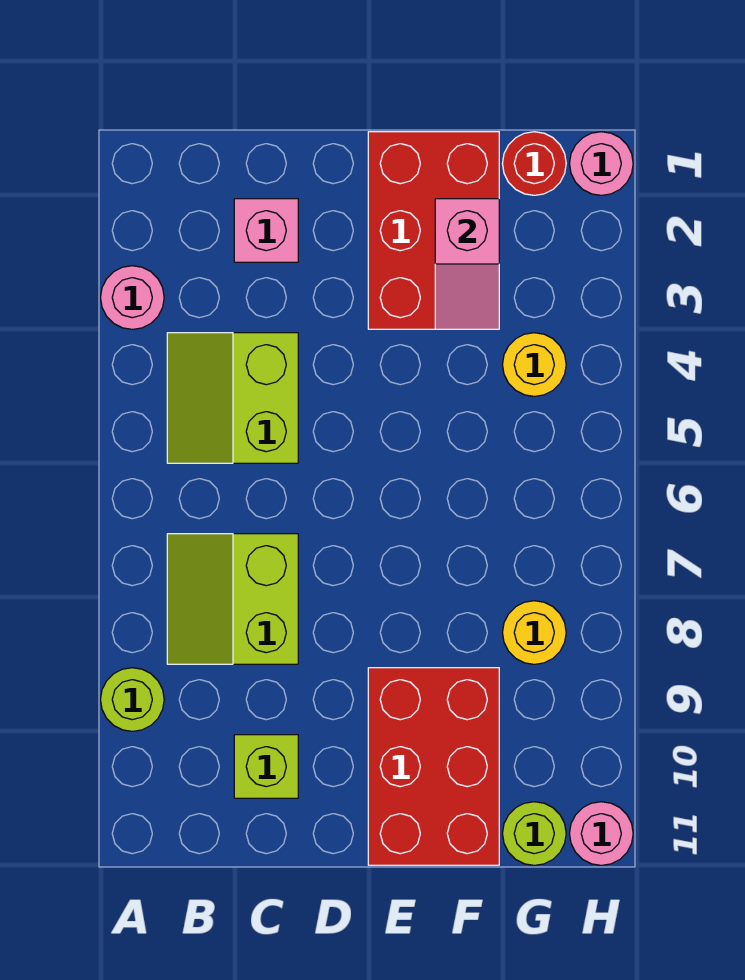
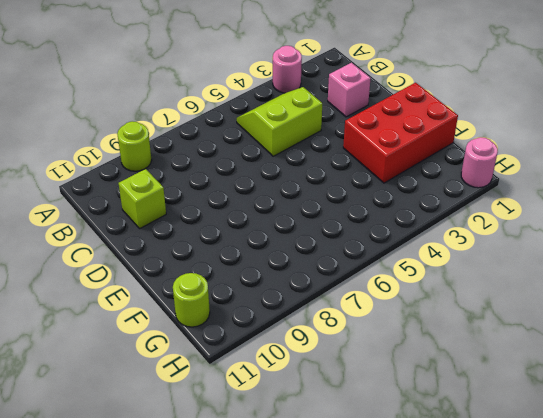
none -> lime slope B7:C8 level 1 top C
none -> red brick E9:F11 level 1
none -> red round brick G1 level 1

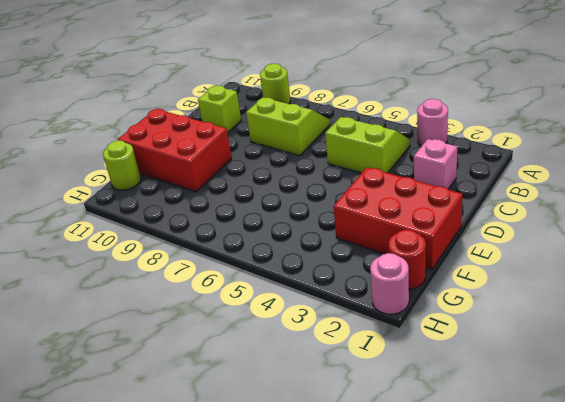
none -> yellow round brick G4 level 1
none -> yellow round brick G8 level 1
none -> pink round brick H11 level 1

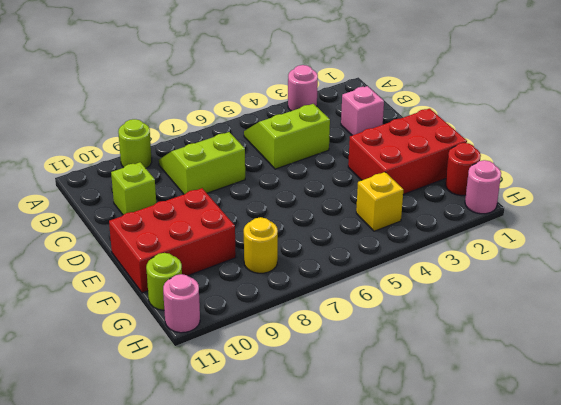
yellow brick G4 level 1 -> yellow round brick G4 level 1
none -> pink slope F2:F3 level 2 top 2

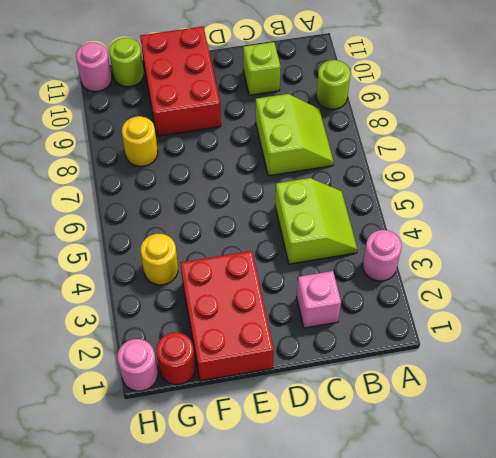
none -> pink slope F2:F3 level 2 top 2

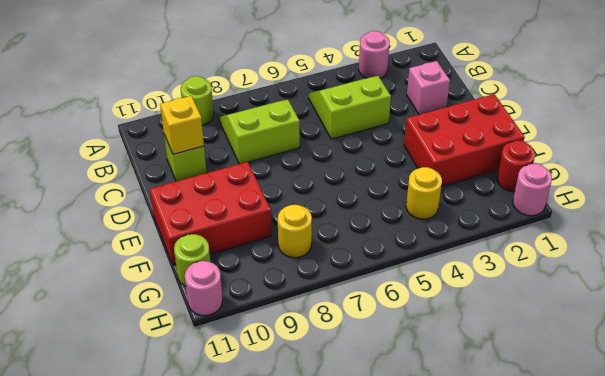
yellow brick C10 level 2 -> none
none -> pink slope F2:F3 level 2 top 2

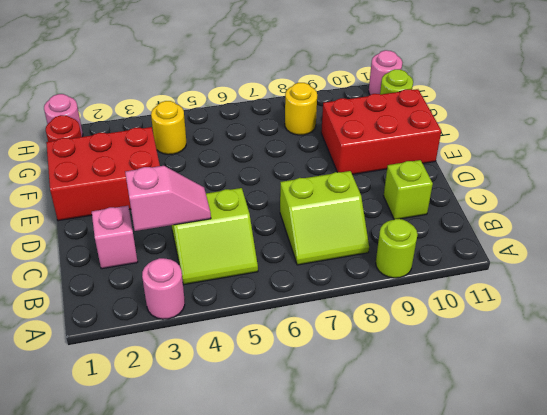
pink slope C3:C4 level 2 top 3 -> pink slope F2:F3 level 2 top 2

